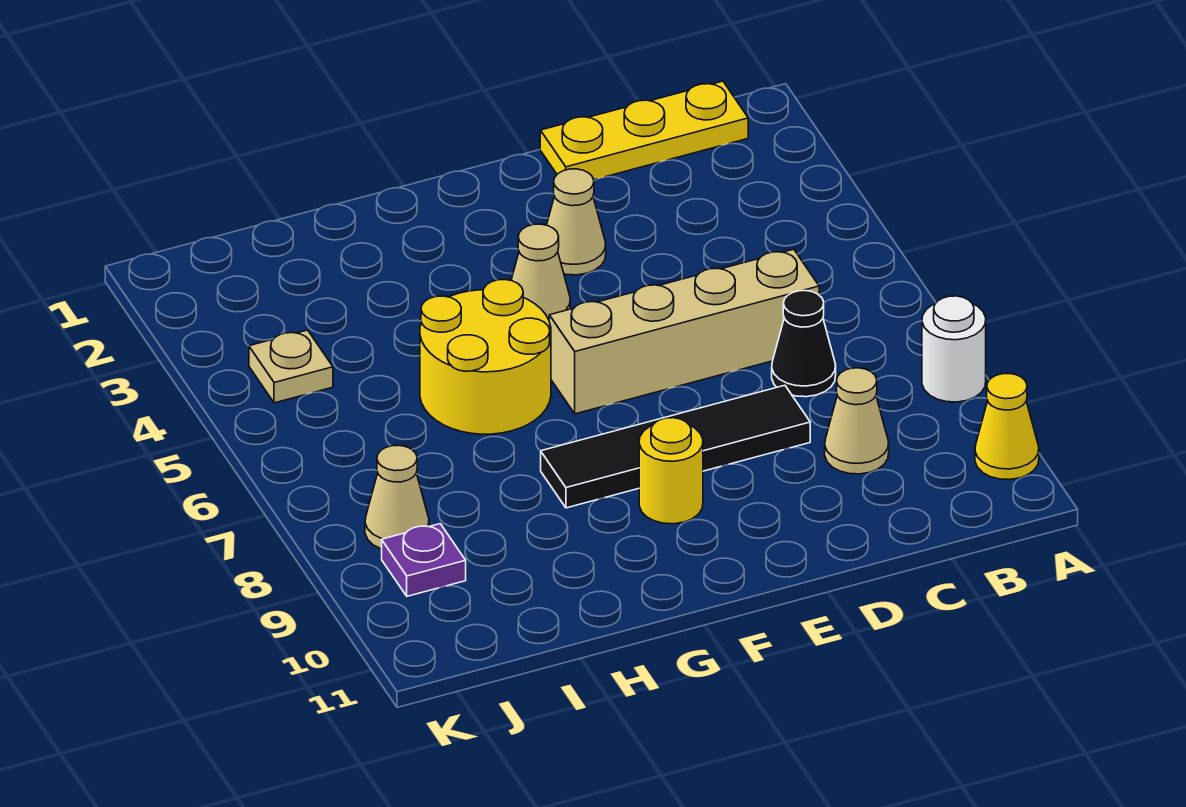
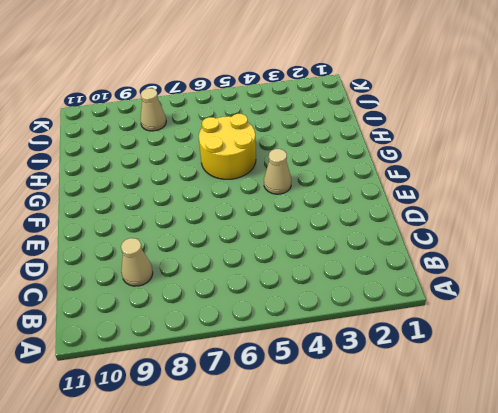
none -> white round brick A8 level 1
none -> yellow cone A10 level 1
none -> yellow plate B1:D1 level 1

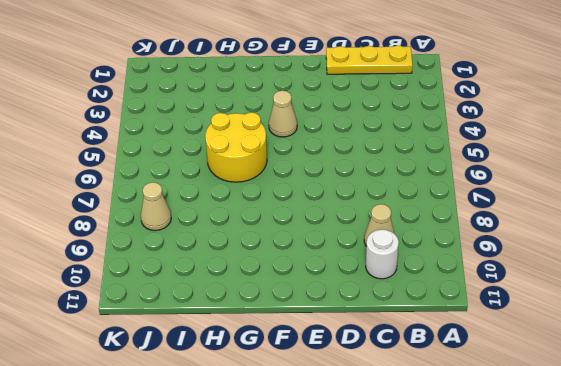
white round brick C10 level 1 -> white round brick A8 level 1
none -> yellow cone A10 level 1
none -> tan brick C6:F6 level 1
none -> black cone C7 level 1

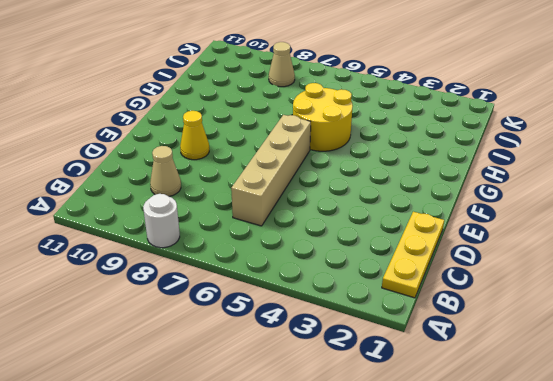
yellow cone E9 level 1 -> yellow cone A10 level 1
none -> black cone C7 level 1
none -> black tile D8:G8 level 1
none -> tan cone E3 level 1

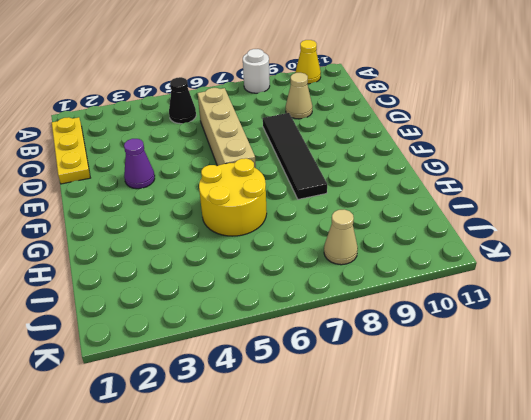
black cone B5 level 1 -> black cone C7 level 1
purple cone E3 level 1 -> tan cone E3 level 1
none -> tan cone F4 level 1
none -> yellow round brick F9 level 1
none -> tan plate J4 level 1

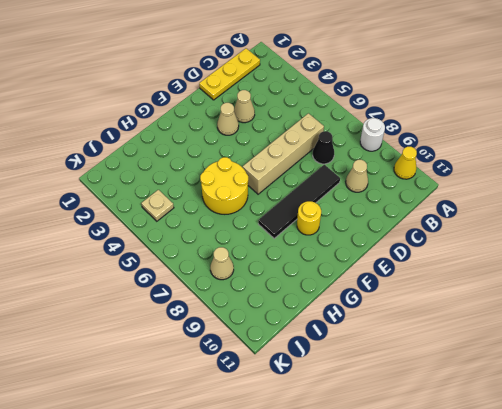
tan cone D3 level 1 -> tan cone F4 level 1
none -> purple plate J9 level 1

